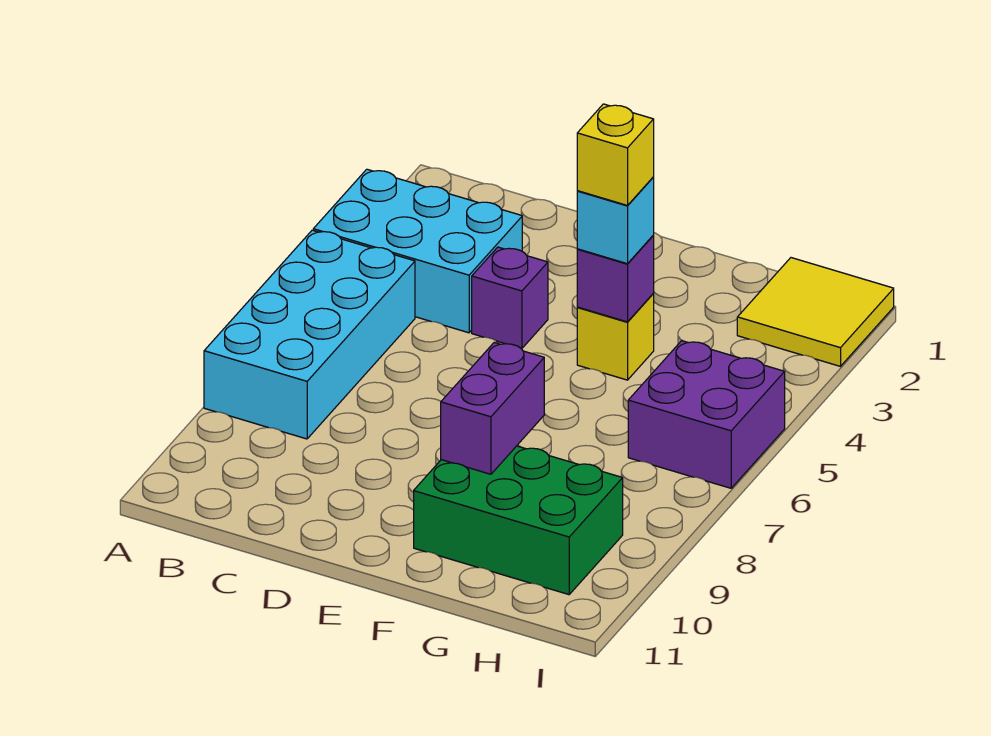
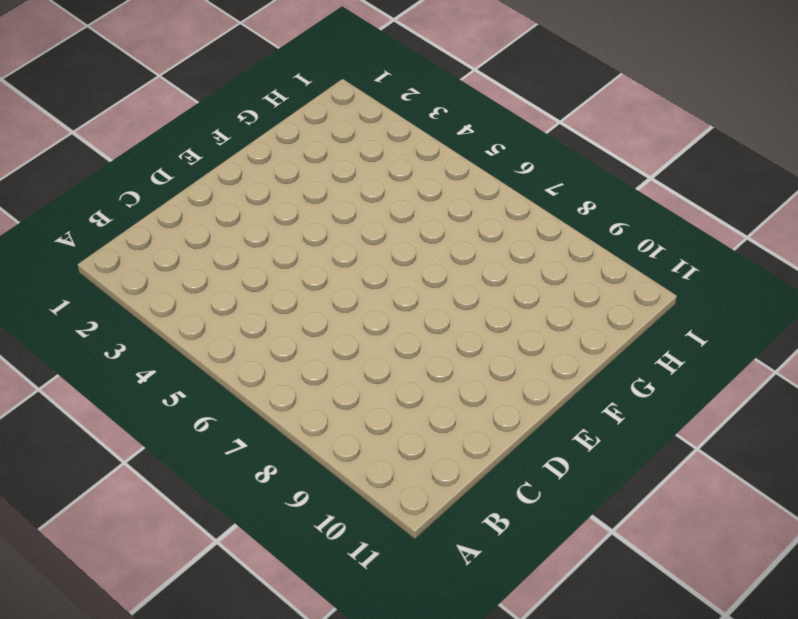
none -> cyan brick A3:C4 level 1
none -> cyan brick A5:B8 level 1

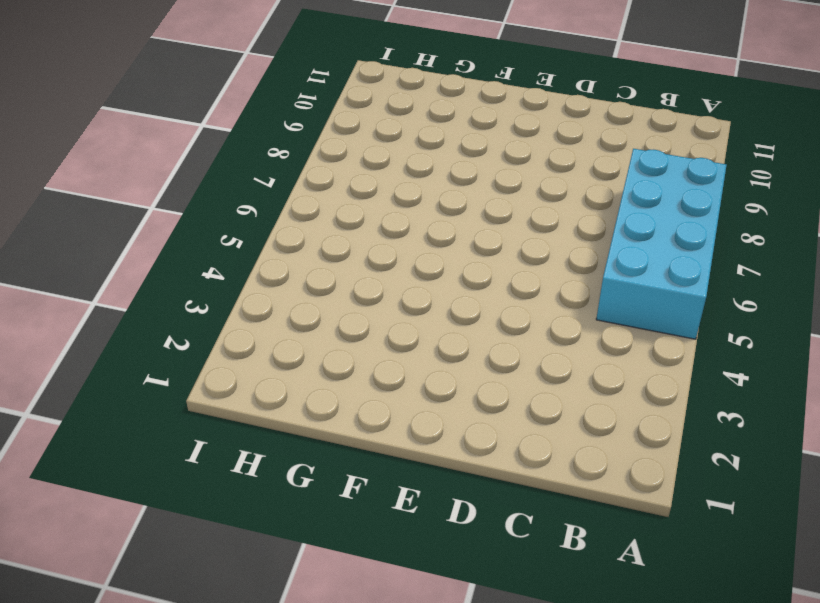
none -> cyan brick A3:C4 level 1
none -> purple brick D4 level 1

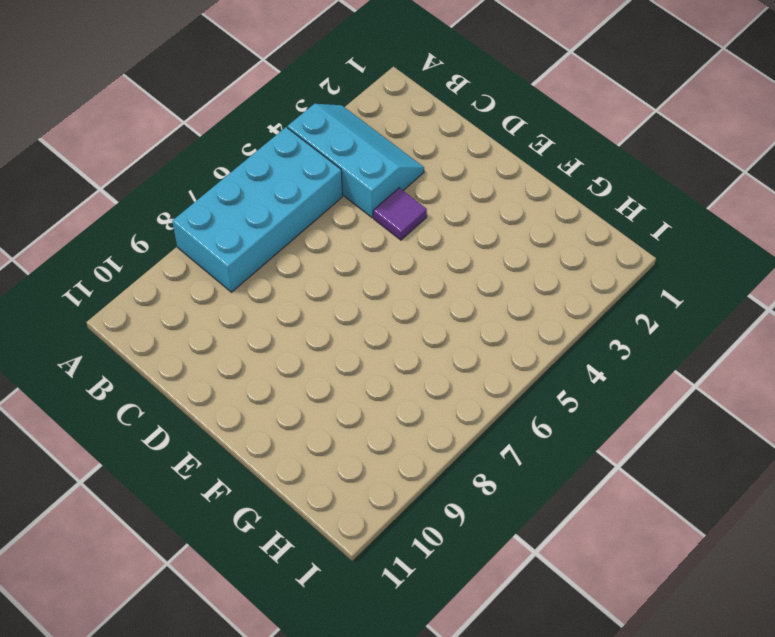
cyan slope A3:C4 level 1 top 4 -> cyan brick A3:C4 level 1
purple tile D4 level 1 -> purple brick D4 level 1
none -> yellow brick F4 level 1
none -> green brick F9:H10 level 1

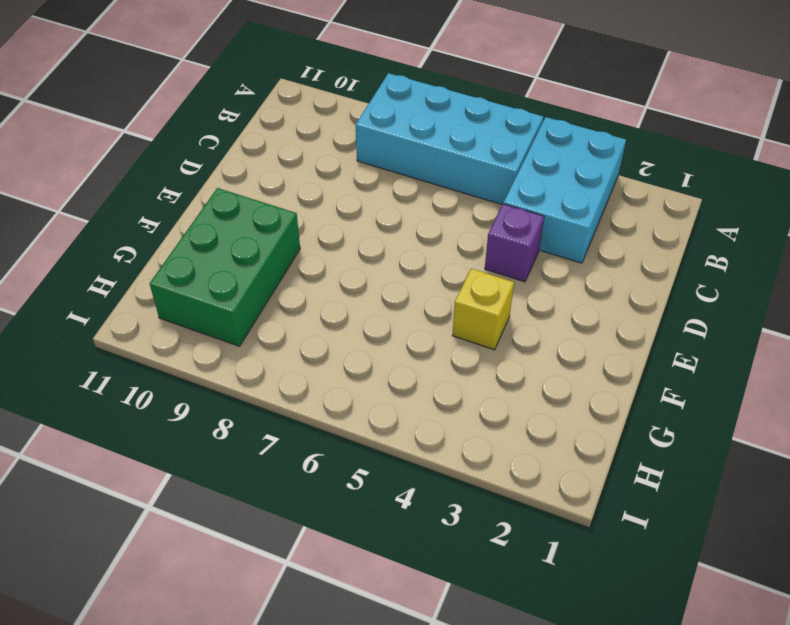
none -> yellow tile H1:I2 level 1
none -> purple brick H5:I6 level 1

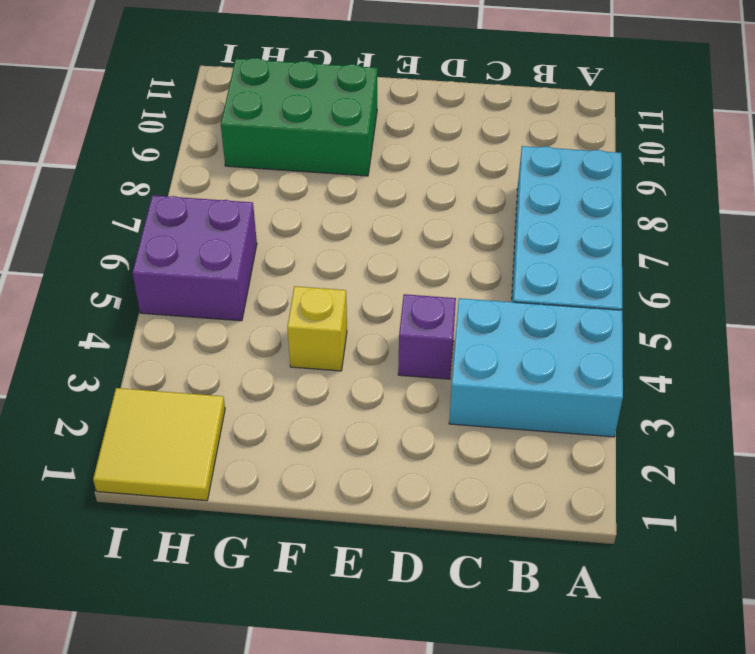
none -> purple brick F4 level 2
none -> purple brick F8:F9 level 2

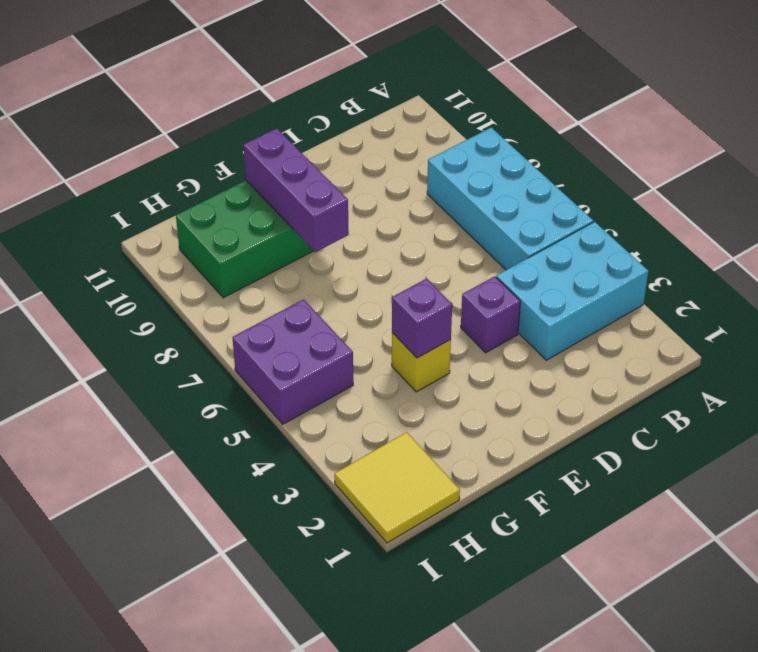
purple brick F8:F10 level 2 -> purple brick F8:F9 level 2
none -> cyan brick F4 level 3
none -> yellow brick F4 level 4

